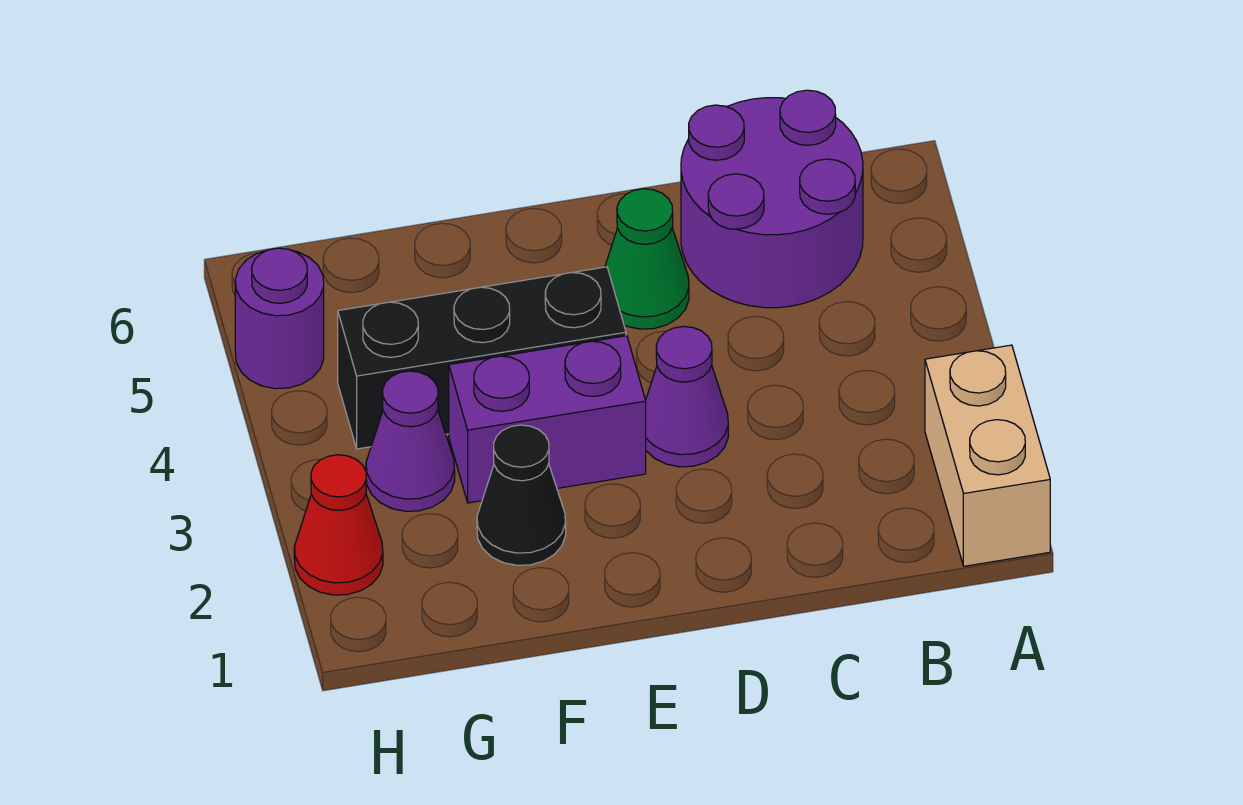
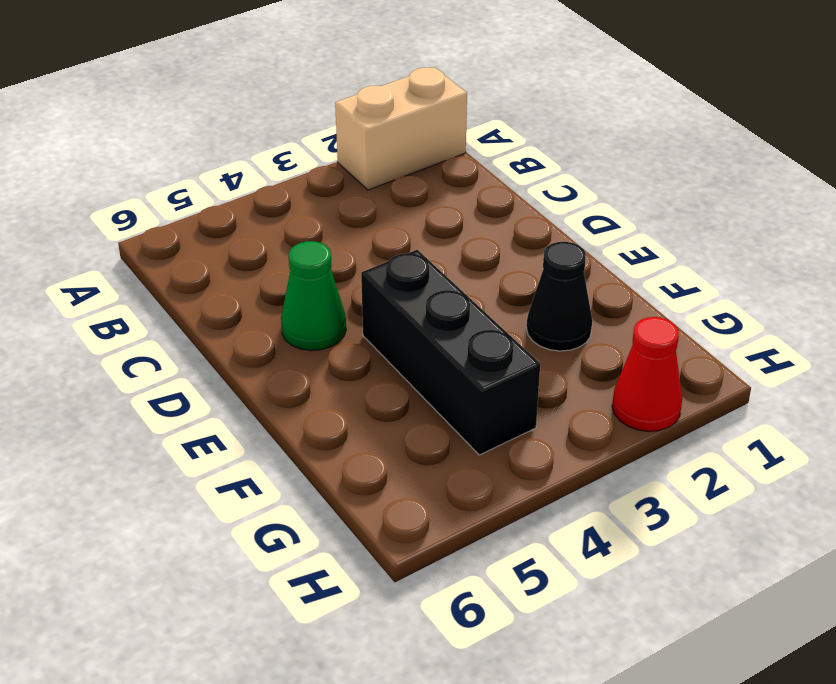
none -> purple round brick B5:C6 level 1
none -> purple cone D3 level 1

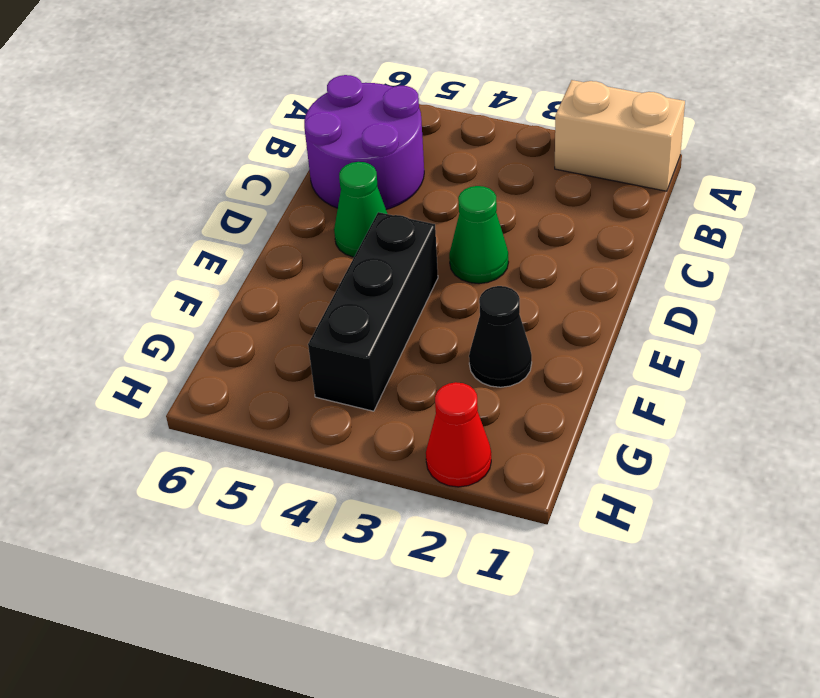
green cone D3 level 1 -> purple cone D3 level 1
none -> purple brick E3:F3 level 1
none -> purple cone G3 level 1

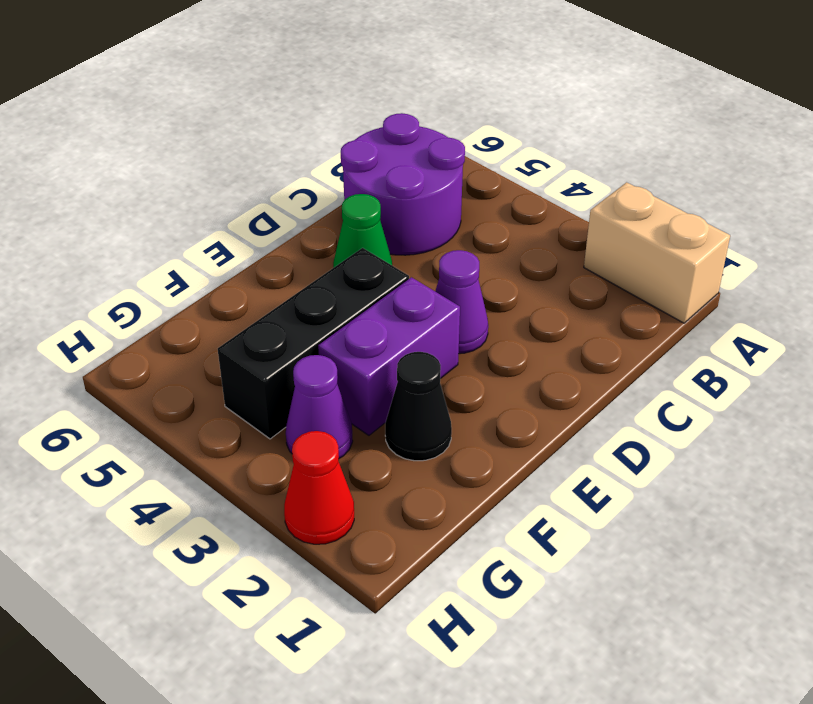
none -> purple round brick H5 level 1

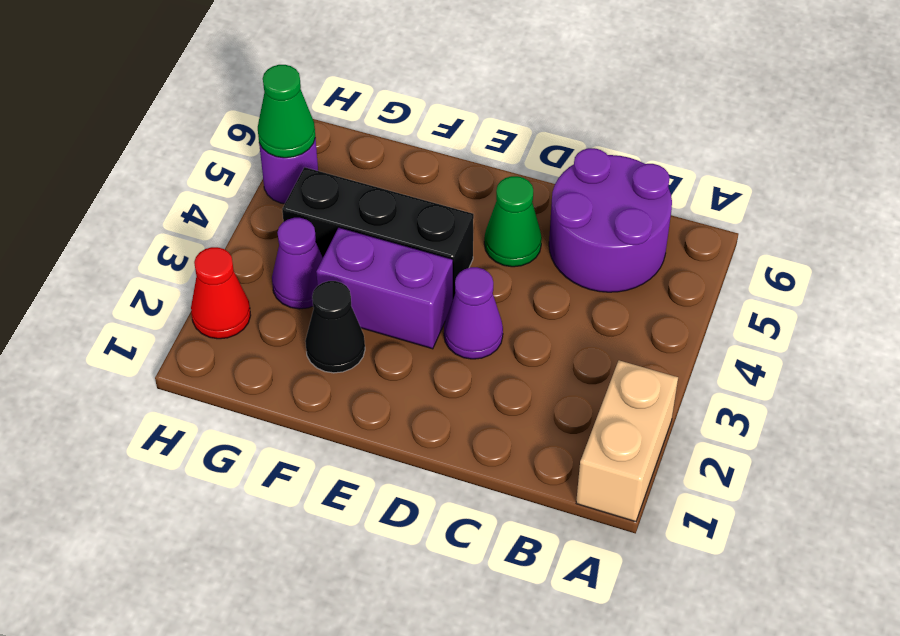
green cone H5 level 2 -> none

